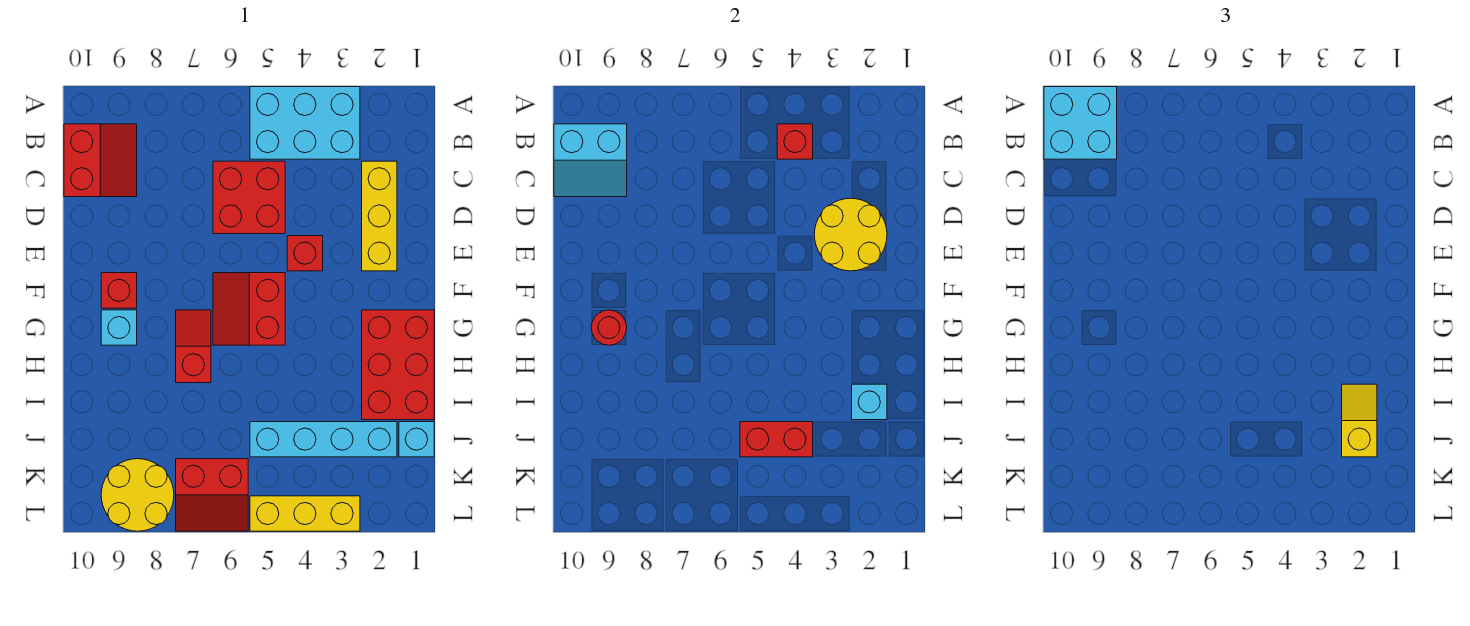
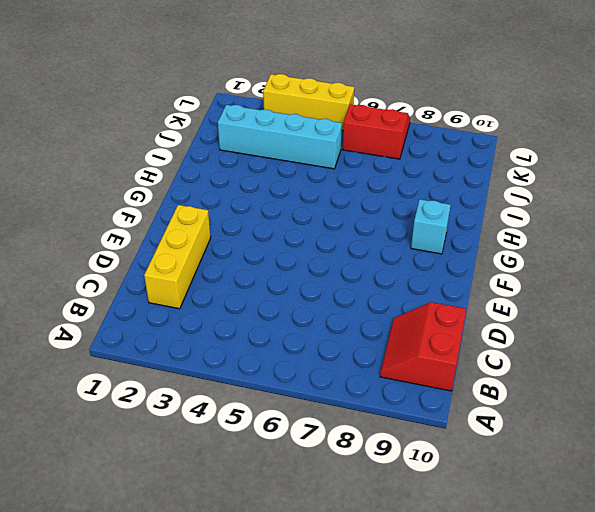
none -> cyan brick A3:B5 level 1
none -> red brick C5:D6 level 1
none -> red brick E4 level 1

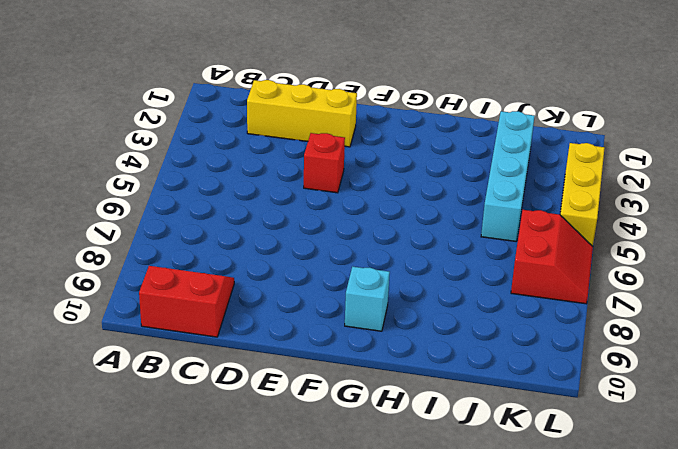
none -> cyan brick A3:B5 level 1
none -> red brick C5:D6 level 1
none -> red slope F5:G6 level 1 top 5

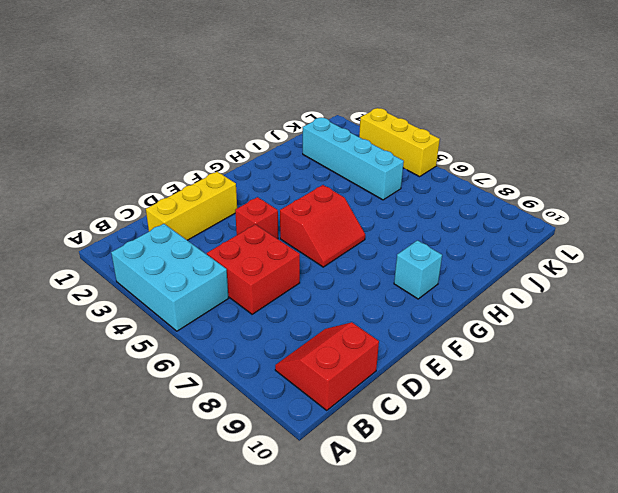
none -> red brick F9 level 1
none -> red brick G1:I2 level 1
none -> red slope G7:H7 level 1 top H

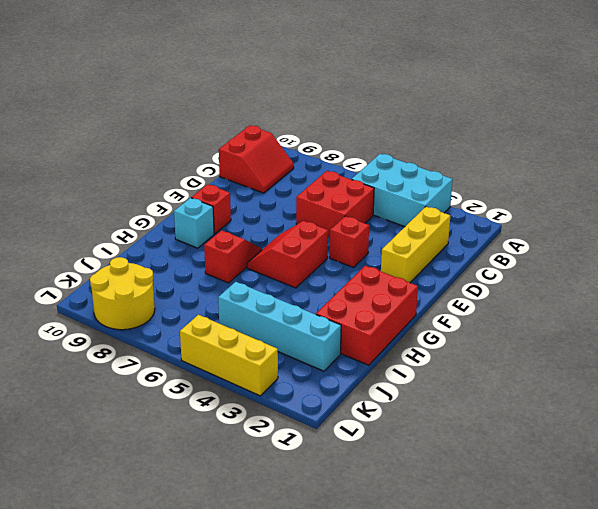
none -> cyan brick J1 level 1
none -> red slope K6:L7 level 1 top K
none -> red brick B4 level 2

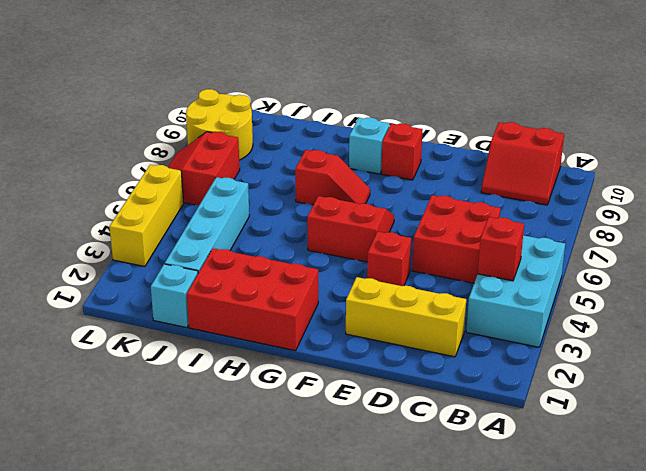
none -> cyan slope B9:C10 level 2 top B
none -> yellow round brick D2:E3 level 2
none -> red round brick G9 level 2

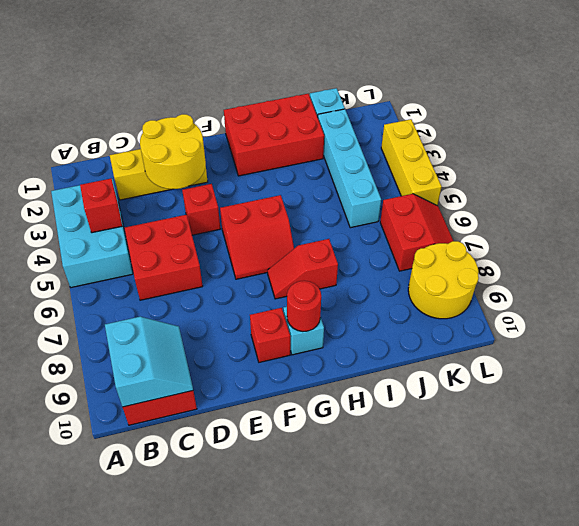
none -> cyan brick I2 level 2
none -> red brick J4:J5 level 2
none -> cyan brick A9:B10 level 3

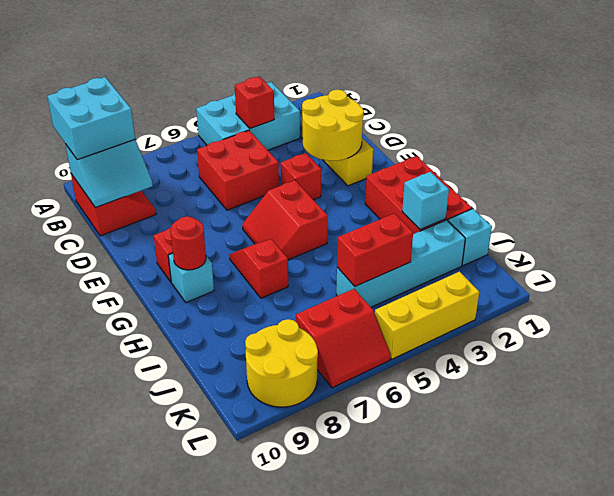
none -> yellow slope I2:J2 level 3 top J

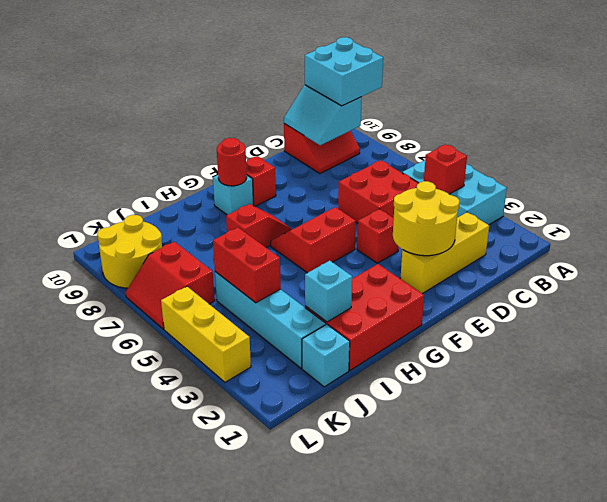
none -> yellow slope I2:J2 level 3 top J

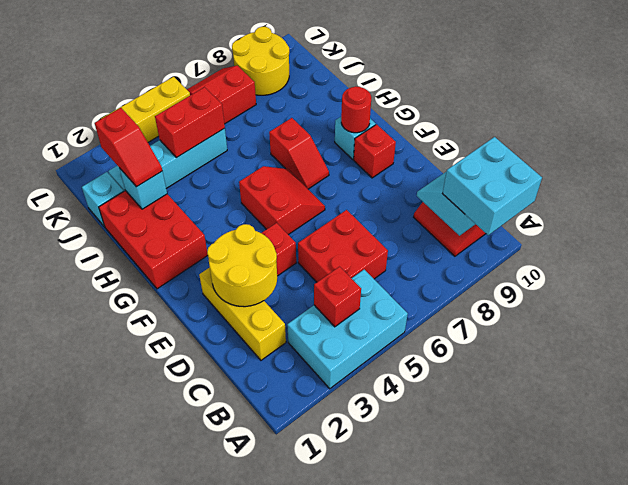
red slope I2:J2 level 3 top J -> yellow slope I2:J2 level 3 top J

